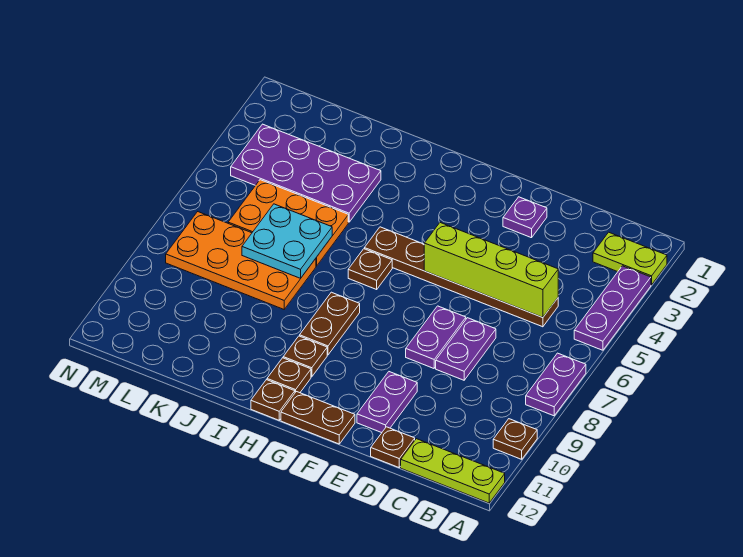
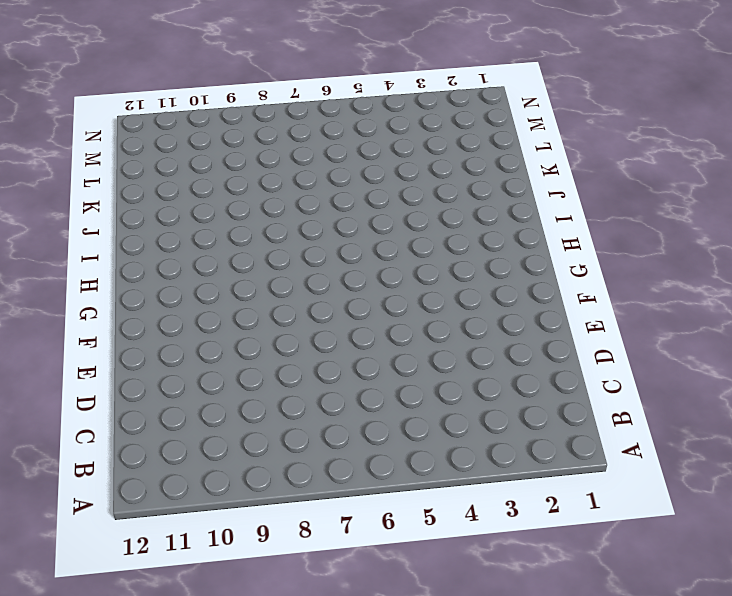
none -> lime plate A2:B2 level 1
none -> purple plate A3:A5 level 1
none -> purple plate A7:A8 level 1

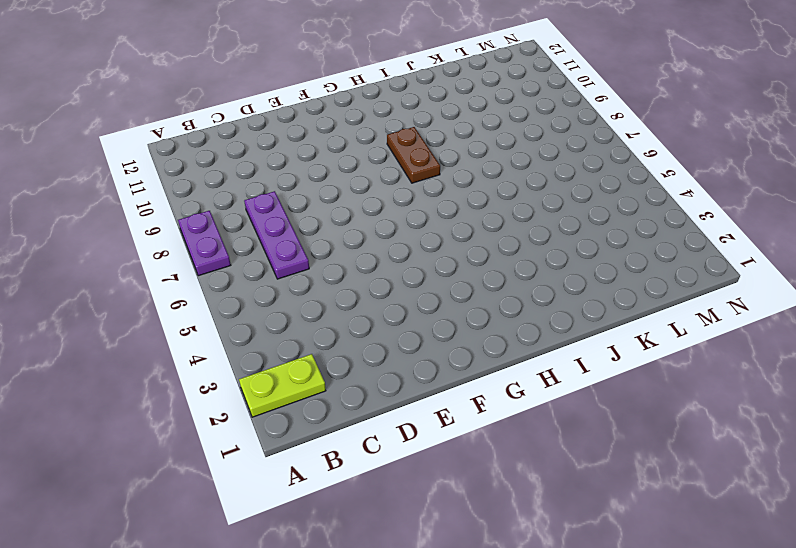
purple plate C6:C8 level 1 -> purple plate A3:A5 level 1
none -> brown plate A10 level 1
none -> lime plate A12:C12 level 1
none -> brown plate C5:H5 level 1

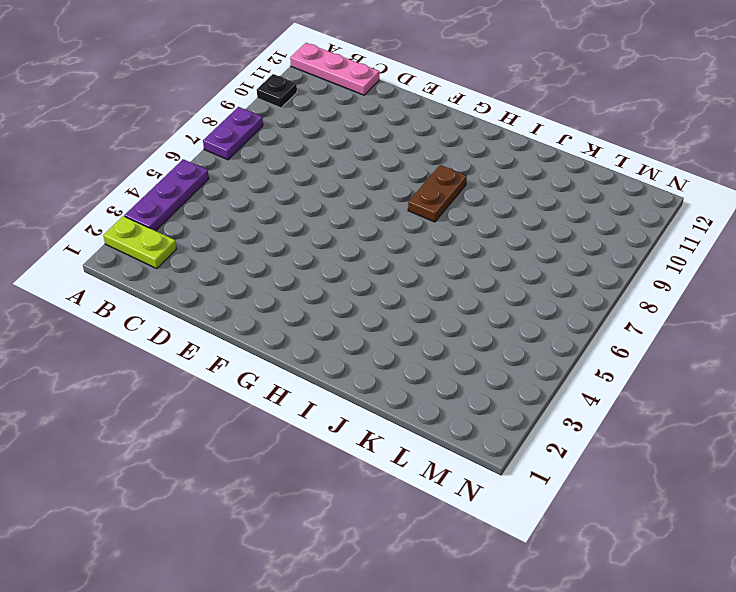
black plate A10 level 1 -> brown plate A10 level 1
pink plate A12:C12 level 1 -> lime plate A12:C12 level 1
none -> brown plate C5:H5 level 1
none -> purple plate D7:D8 level 1
none -> brown plate D12 level 1

